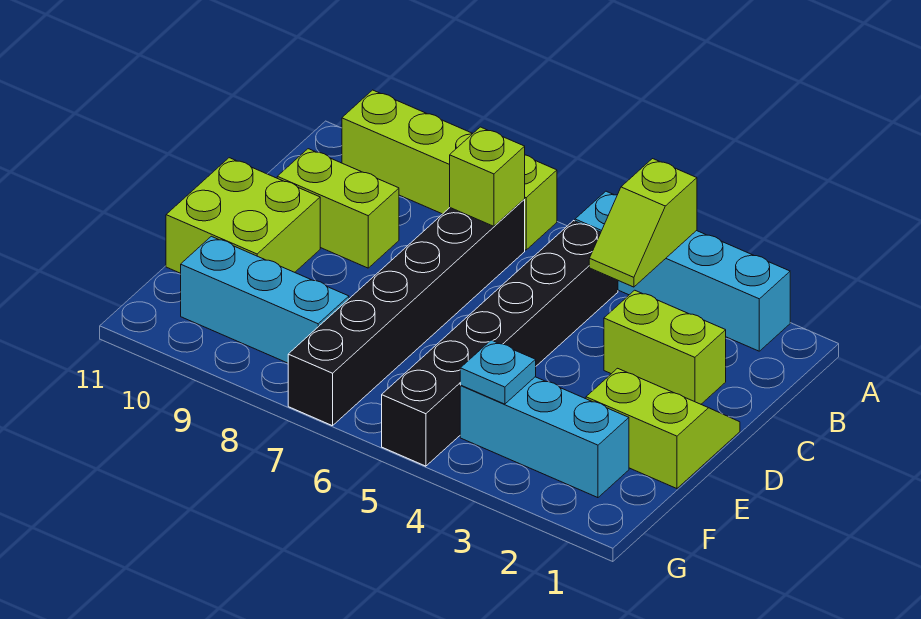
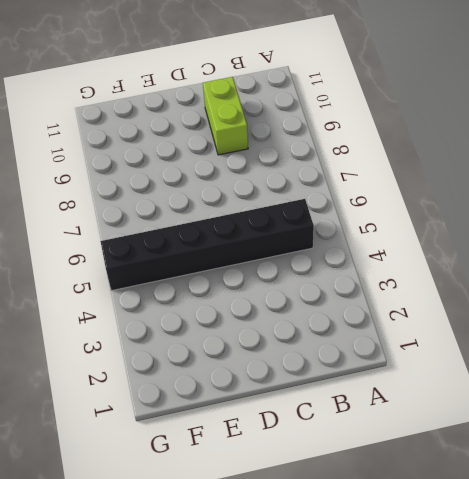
none -> cyan brick A2:A5 level 1
none -> lime brick A7:A10 level 1
none -> black brick B7:G7 level 1

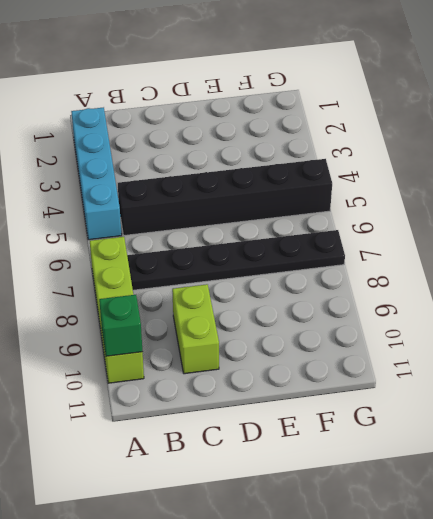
green brick A10 level 2 -> none
black plate B7:G7 level 1 -> black brick B7:G7 level 1
none -> lime brick C2:C3 level 1
none -> lime slope D1:E2 level 1 top E
none -> lime brick D10:E11 level 1

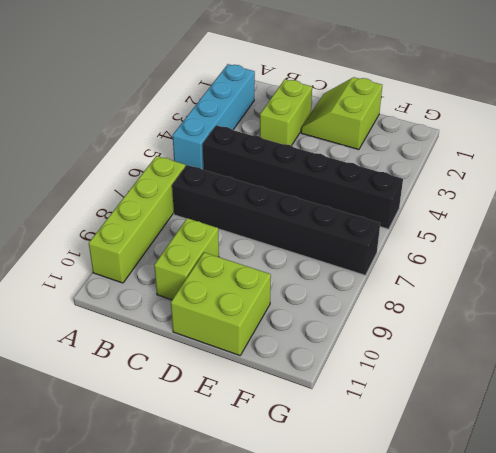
none -> cyan brick F2:F4 level 1
none -> cyan brick F8:F10 level 1
none -> lime slope A4:B4 level 2 top A

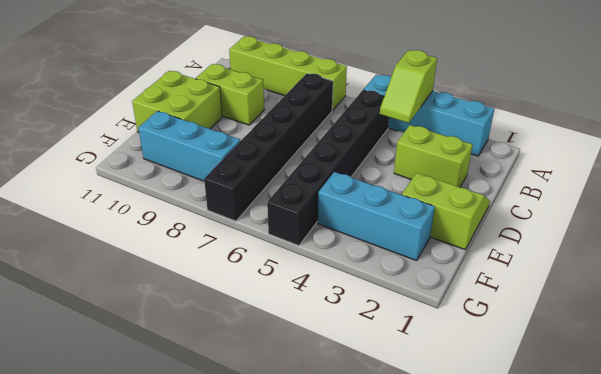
none -> lime brick B7 level 2
none -> cyan plate F4 level 2

